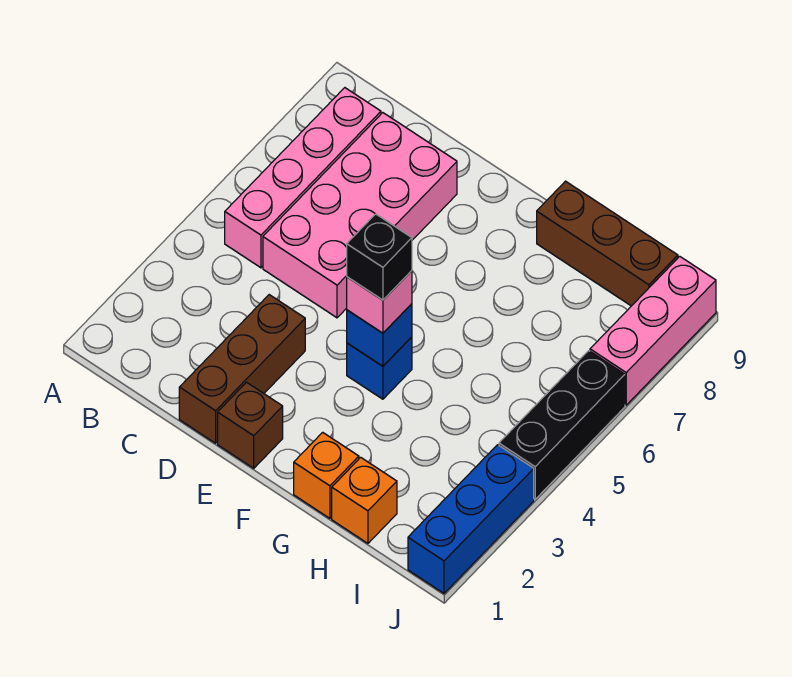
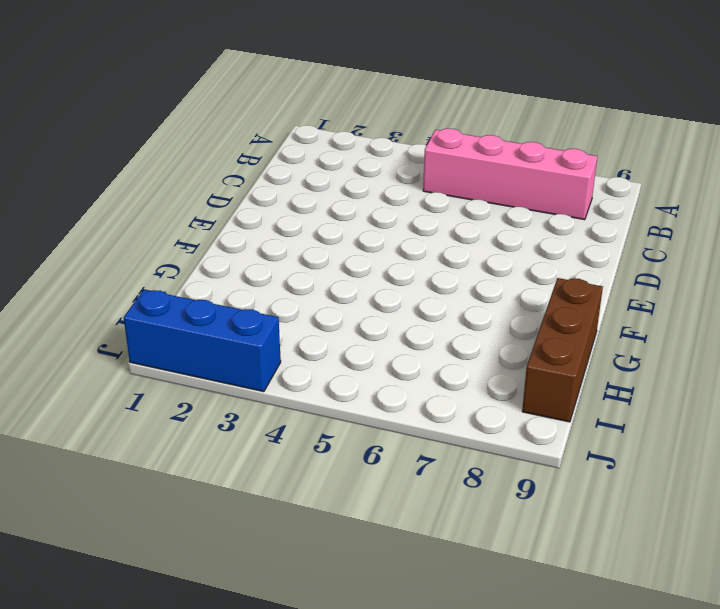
none -> pink brick C5:D8 level 1
none -> brown brick D1:D3 level 1
none -> brown brick E1 level 1

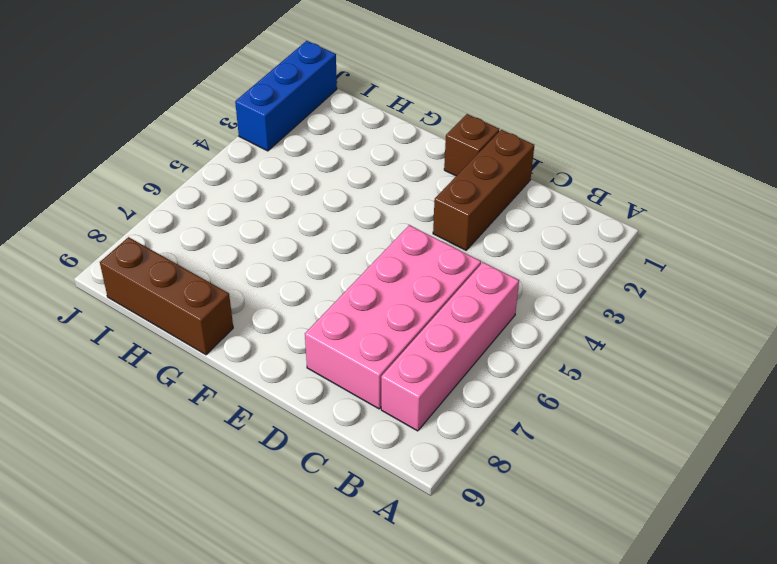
none -> blue brick F4 level 1
none -> orange brick G1 level 1
none -> orange brick H1 level 1

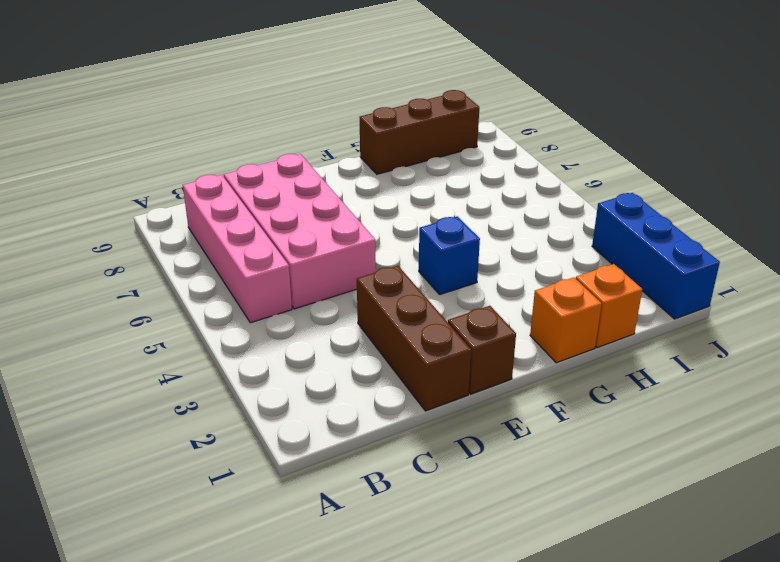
none -> black brick J4:J6 level 1
none -> pink brick J7:J9 level 1
none -> blue brick F4 level 2

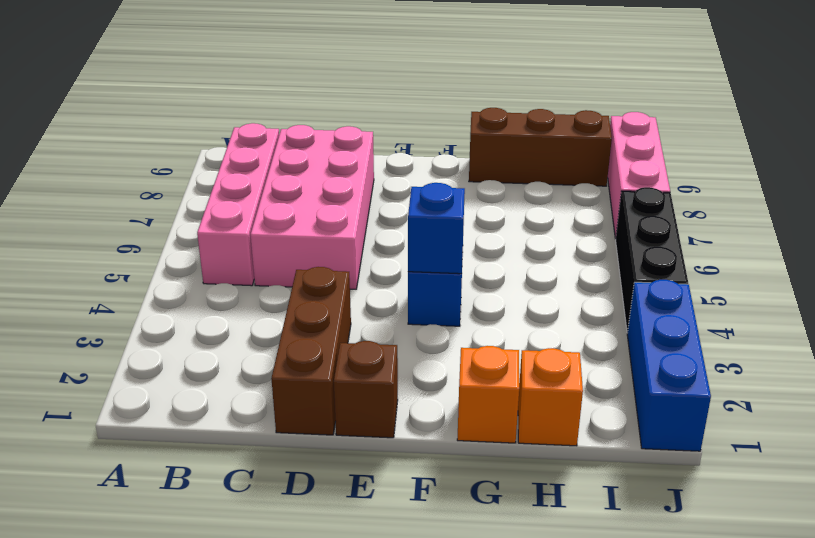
none -> pink brick F4 level 3
none -> black brick F4 level 4

